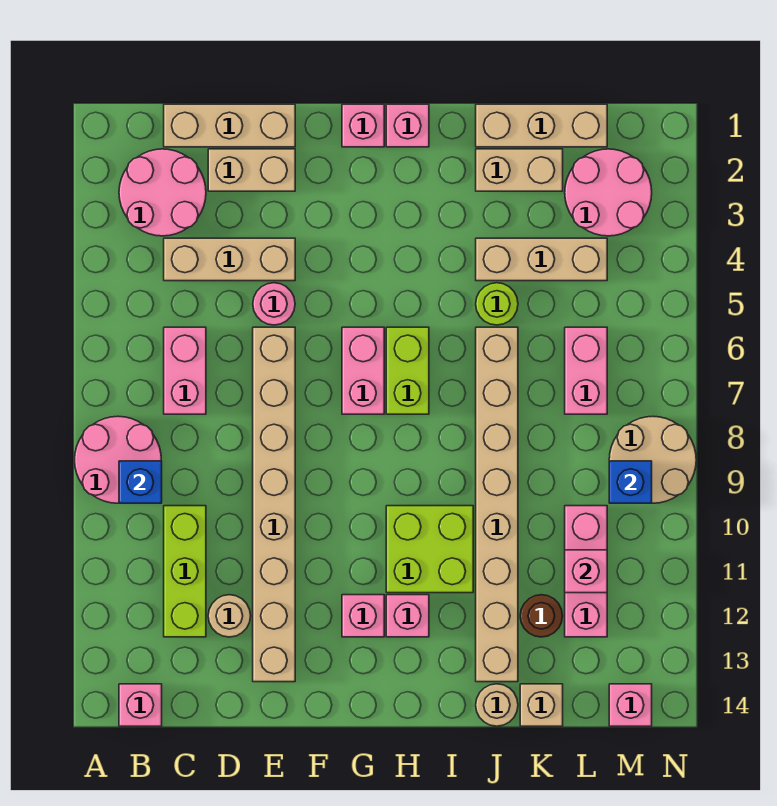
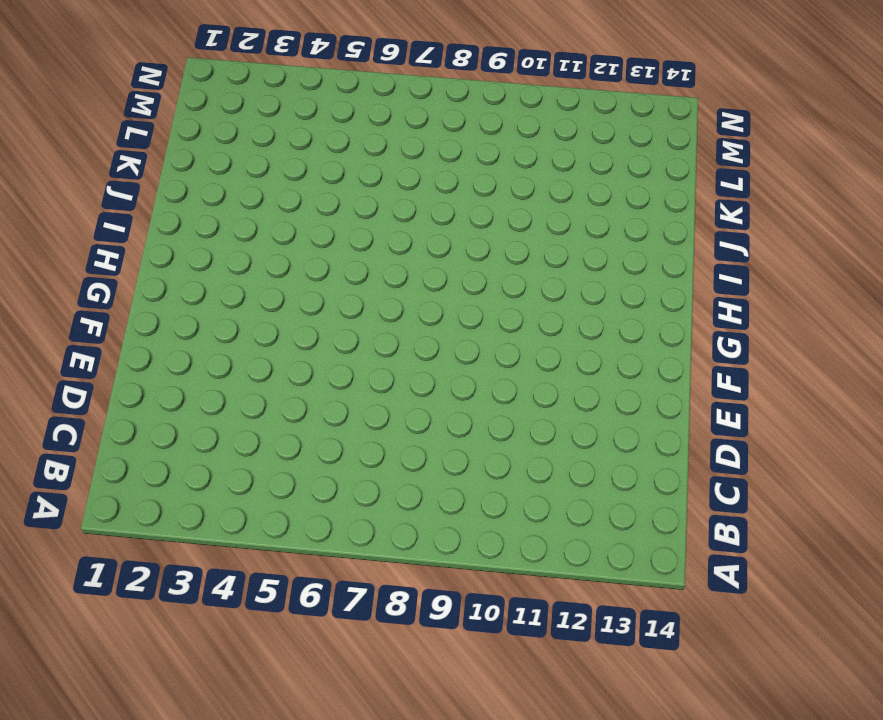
none -> pink round brick A8:B9 level 1
none -> pink round brick B2:C3 level 1
none -> pink brick B14 level 1
none -> tan brick C1:E1 level 1

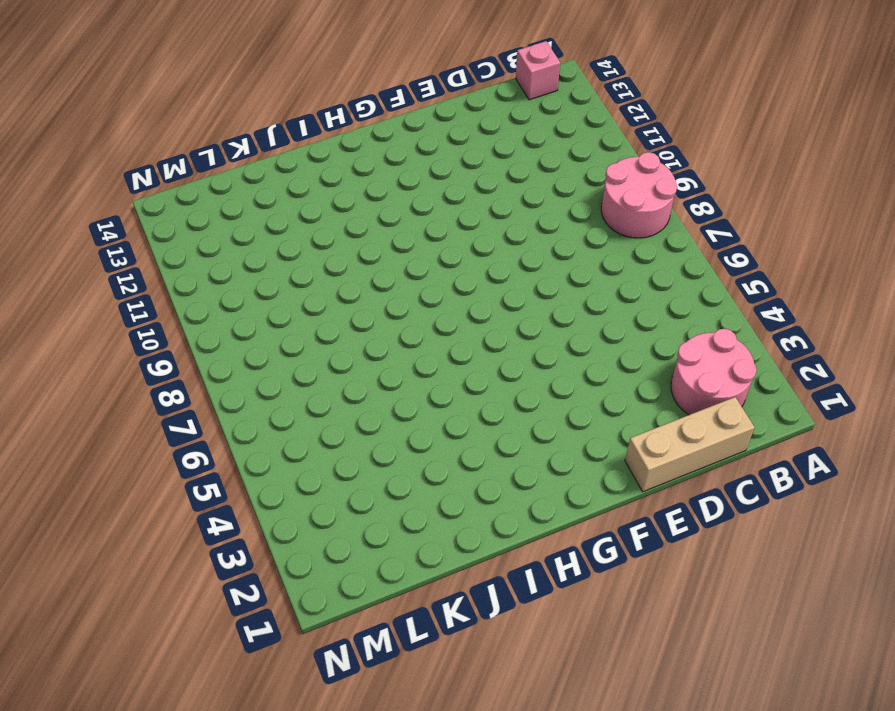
none -> tan brick C4:E4 level 1
none -> pink brick C6:C7 level 1
none -> lime brick C10:C12 level 1
none -> tan brick D2:E2 level 1

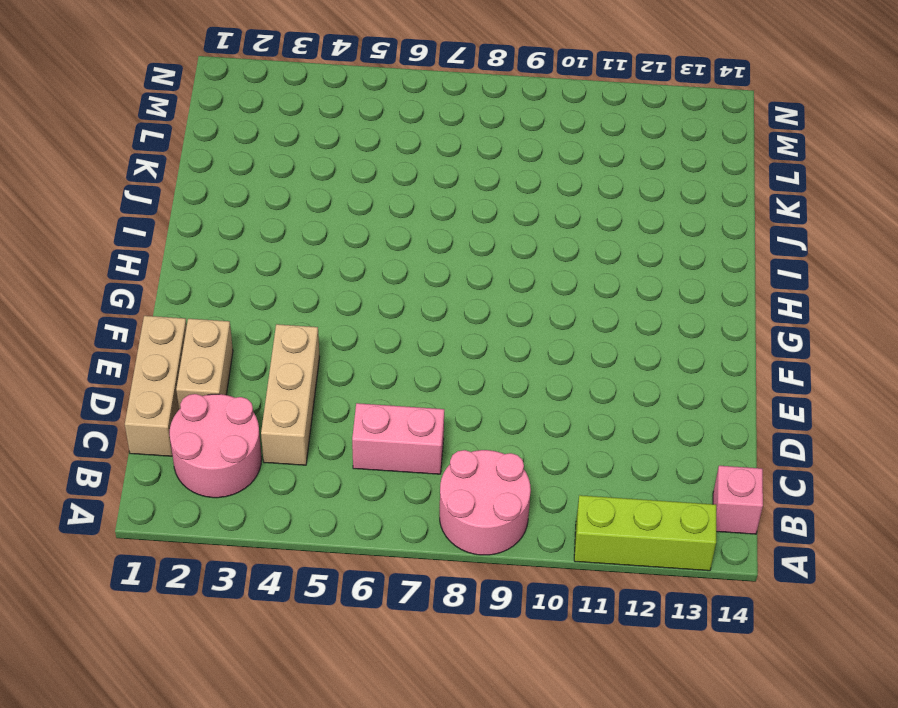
lime brick A11:A13 level 1 -> lime brick C10:C12 level 1
none -> tan round brick D12 level 1
none -> pink round brick E5 level 1
none -> tan brick E6:E13 level 1
none -> pink brick G1 level 1

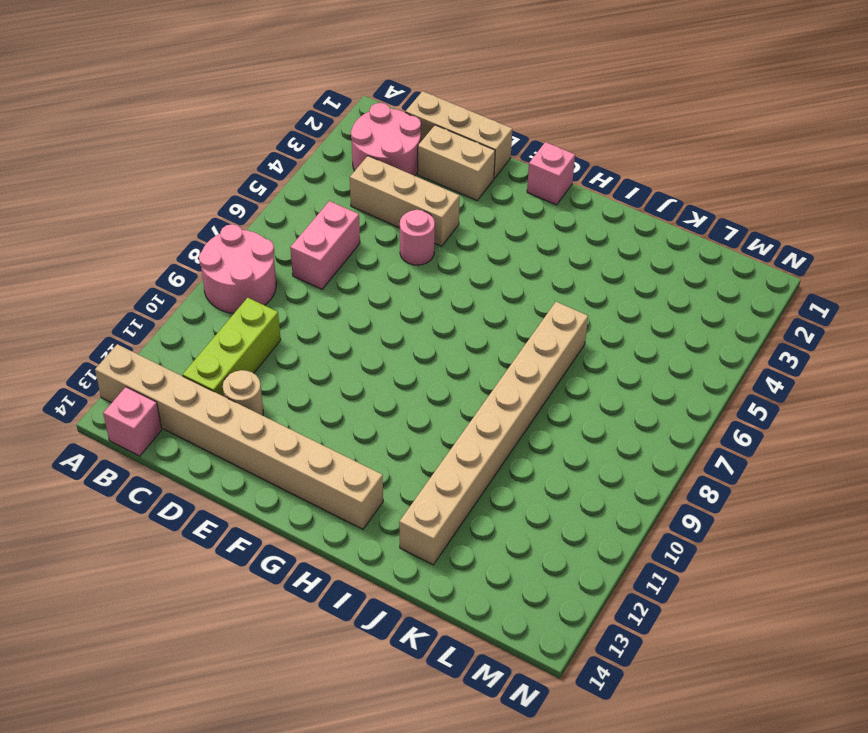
tan brick A13:H13 level 1 -> tan brick E6:E13 level 1
none -> pink brick G6:G7 level 1
none -> pink brick G12 level 1
none -> pink brick H1 level 1
none -> lime brick H6:H7 level 1

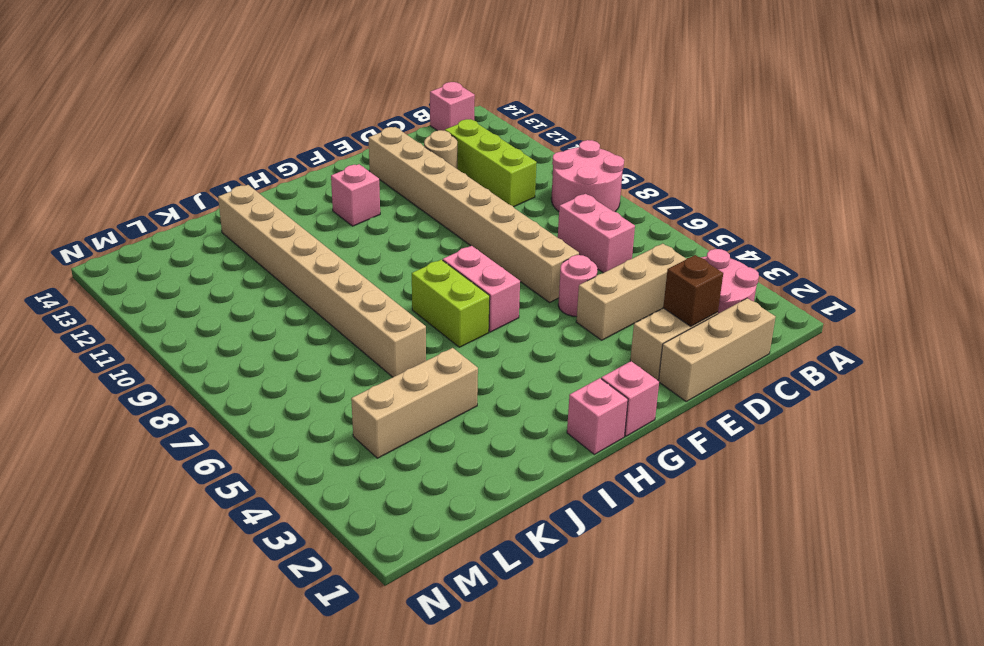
brown brick D2 level 2 -> none
none -> lime brick H10:I11 level 1
none -> pink brick H12 level 1
none -> tan brick J1:L1 level 1
none -> tan brick J2:K2 level 1

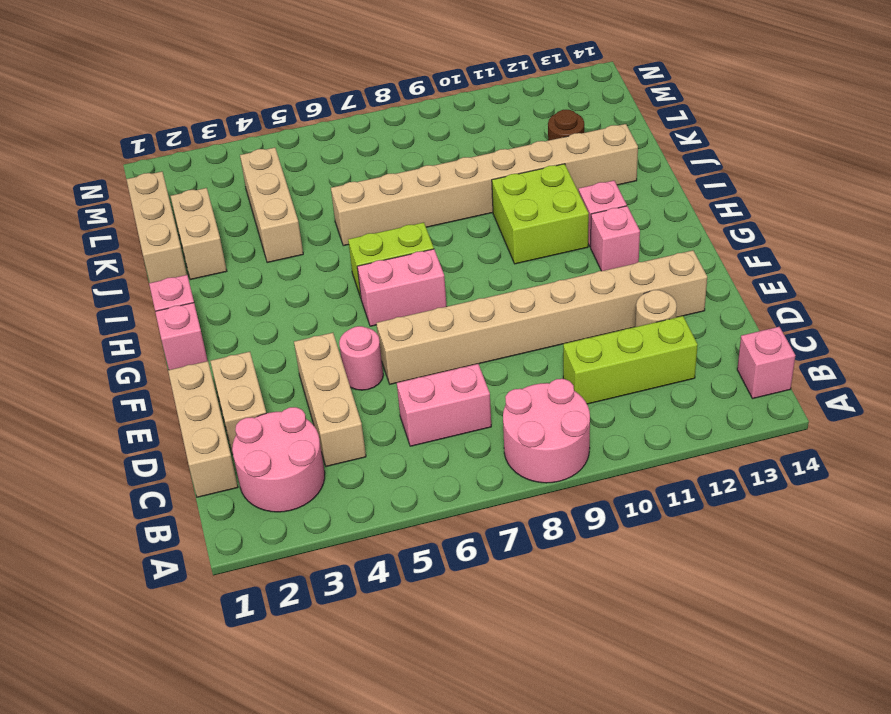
none -> lime round brick J5 level 1
none -> tan round brick J14 level 1
none -> tan brick K14 level 1
none -> pink round brick L2:M3 level 1

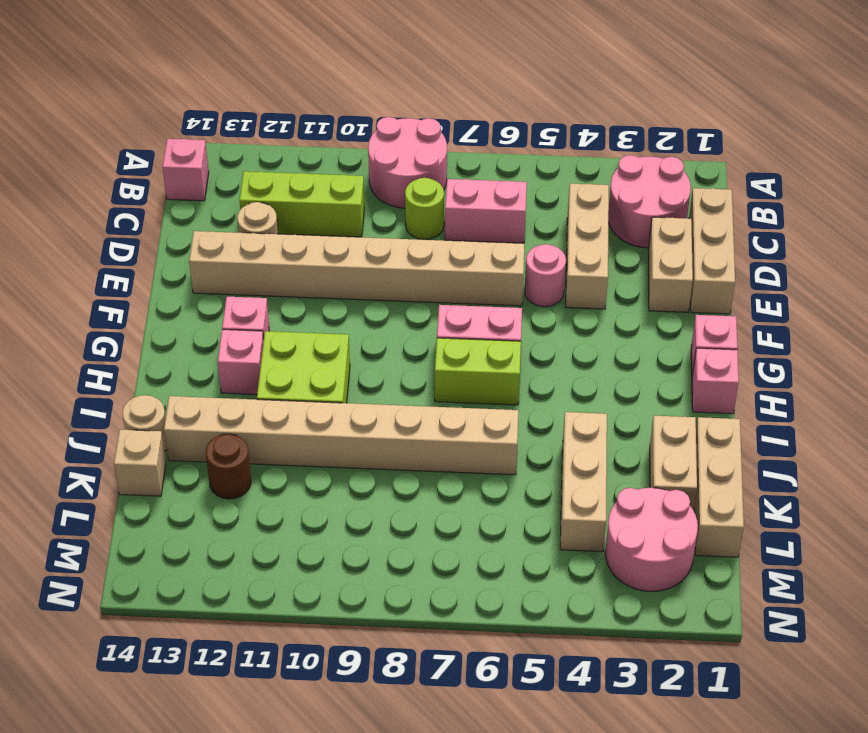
lime round brick C8 level 1 -> lime round brick J5 level 1
none -> pink brick L6:L7 level 1
none -> pink brick L10:L12 level 1
none -> tan round brick M8:N9 level 1
none -> pink brick M14 level 1

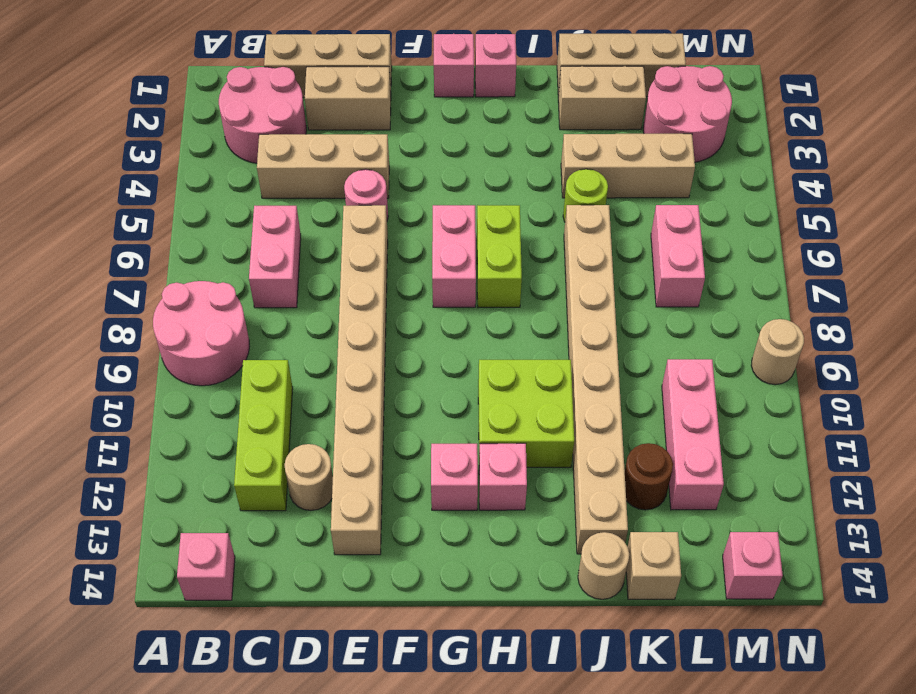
tan round brick N9 level 1 -> tan round brick M8:N9 level 1
none -> blue brick B9 level 2
none -> pink brick L11 level 2
none -> blue brick M9 level 2

